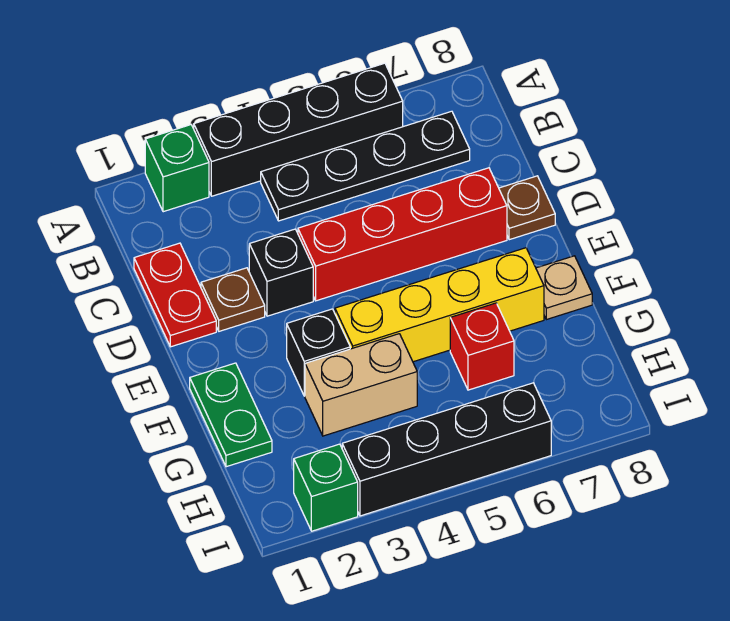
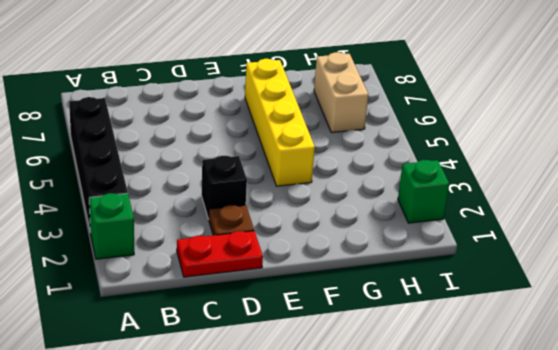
tan brick H6:H7 level 1 -> tan brick G3:G4 level 1
none -> black plate B4:B7 level 1
none -> red brick D4:D7 level 1
none -> brown plate D8 level 1

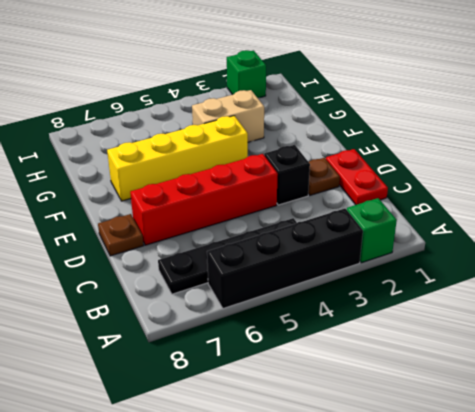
none -> green plate F1:G1 level 1
none -> black brick F3 level 1
none -> tan plate F8 level 1

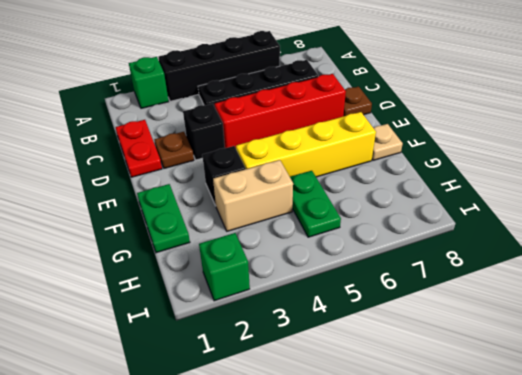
green plate G5:H5 level 1 -> none
none -> red brick G6 level 1
none -> black brick I3:I6 level 1

